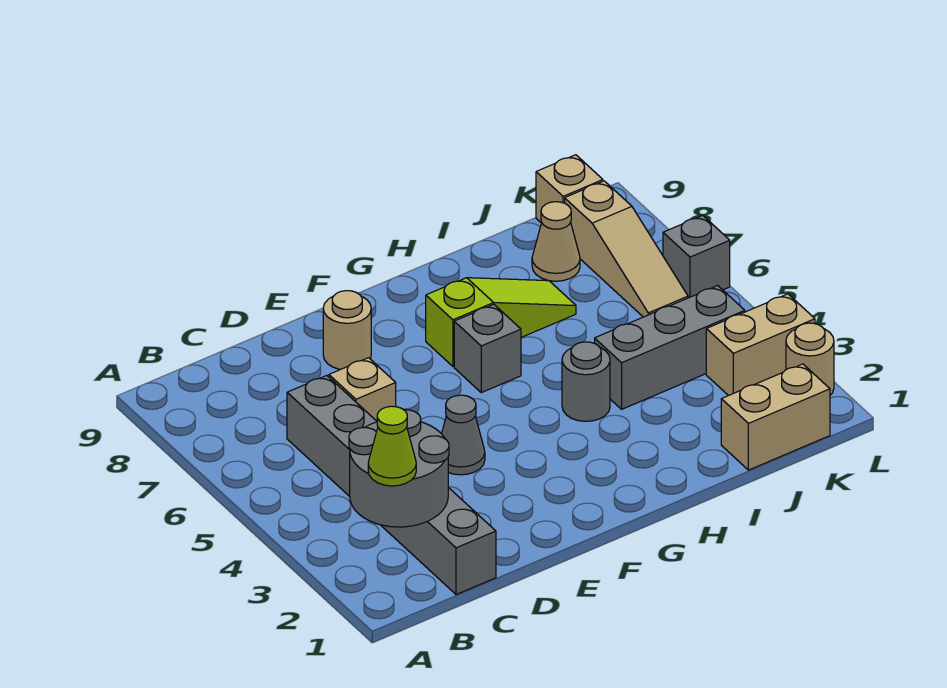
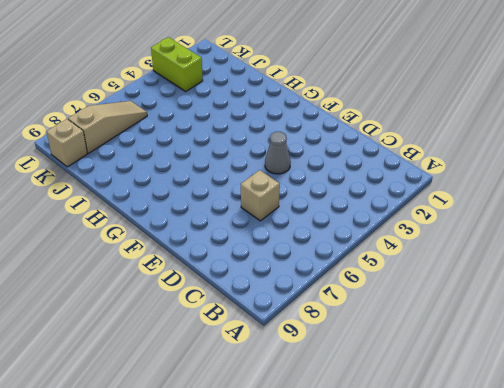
lime brick K3:L3 level 1 -> tan brick K3:L3 level 1
none -> grey brick C1:C6 level 1
none -> tan round brick E8 level 1
none -> grey brick G6 level 1

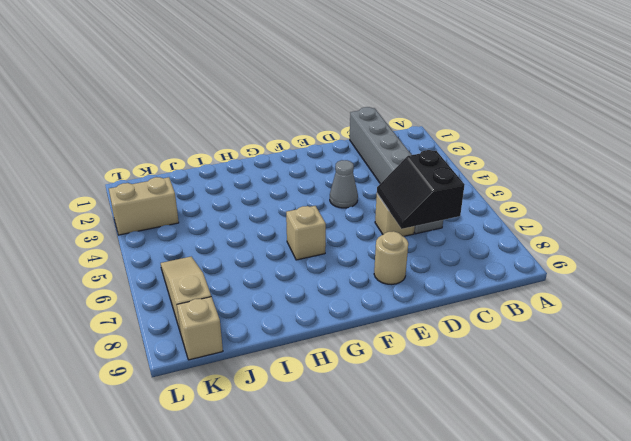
black slope C6:D7 level 2 top C -> none
tan brick G6 level 1 -> grey brick G6 level 1
none -> lime slope G7:I7 level 1 top G
none -> grey round brick H4 level 1
none -> grey brick I4:K4 level 1

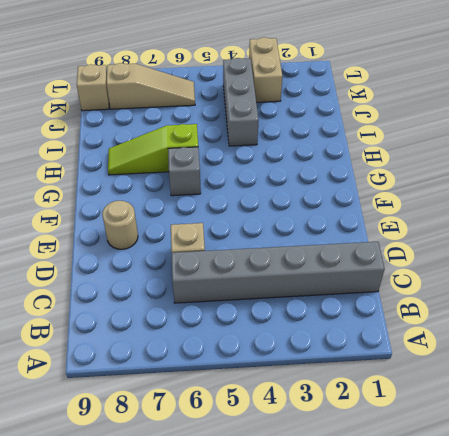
lime slope H6:H8 level 1 top 6 -> lime slope G7:I7 level 1 top G
none -> grey cone E4 level 1
none -> grey round brick H4 level 1
none -> tan brick J1:K1 level 1

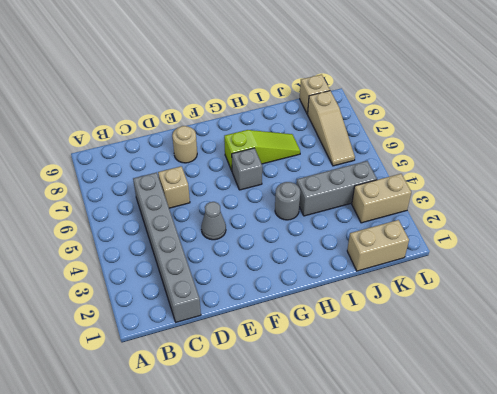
none -> tan cone J8 level 1
none -> tan round brick L2 level 1
none -> grey brick L6 level 1

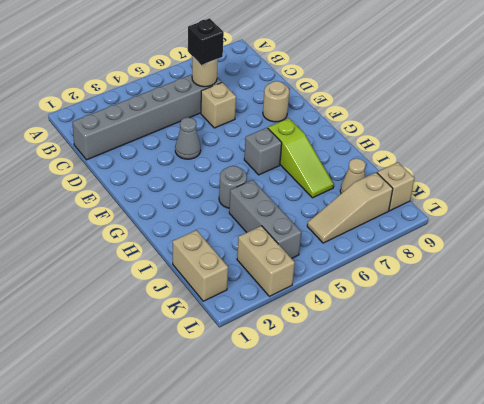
tan round brick C6 level 2 -> tan round brick L2 level 1
black brick C6 level 3 -> none
none -> grey brick L6 level 1
none -> grey round brick B2:C3 level 2
none -> lime cone B2 level 3

